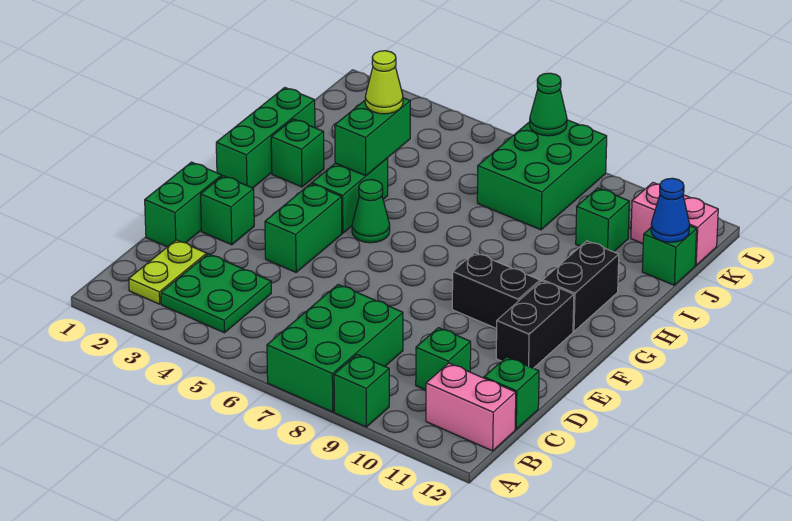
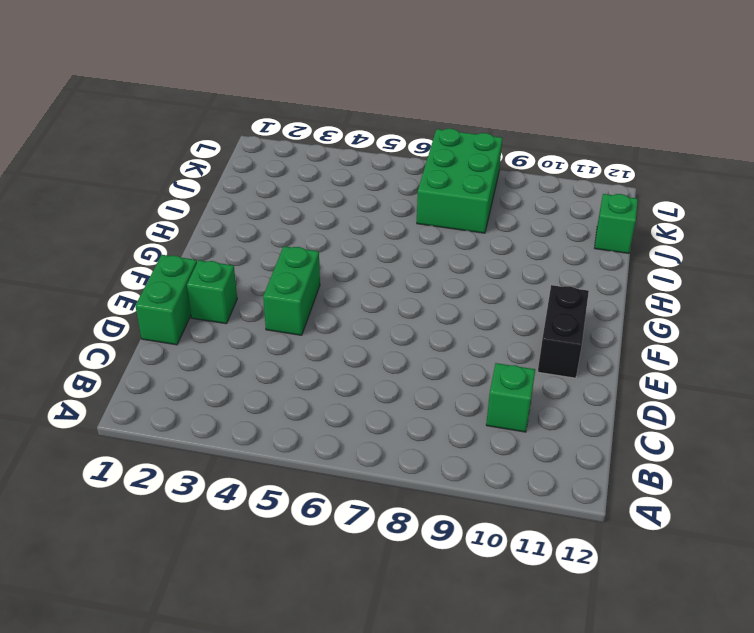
none -> green brick A7:C8 level 1
none -> green brick A9 level 1
none -> lime plate B2:C2 level 1

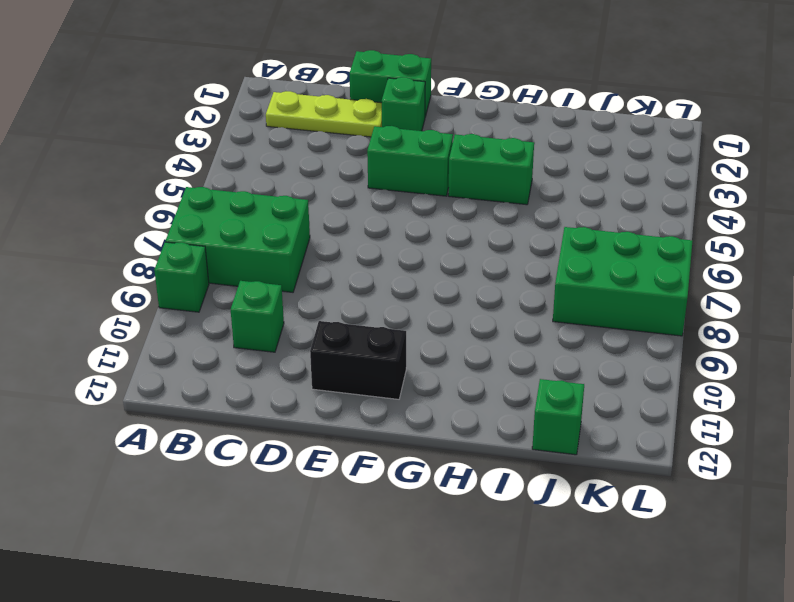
lime plate B2:D2 level 1 -> lime plate B2:C2 level 1
none -> green plate B3:C4 level 1
none -> pink brick B11:B12 level 1
none -> green brick C12 level 1

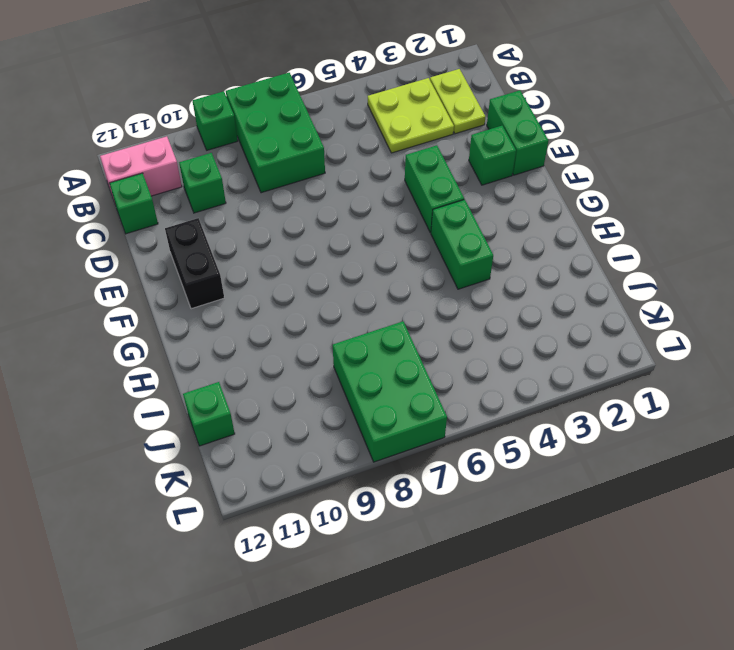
lime plate B3:C4 level 1 -> green plate B3:C4 level 1
none -> black brick F9:F10 level 1
none -> green brick G1:I1 level 1
none -> green cone G5 level 1

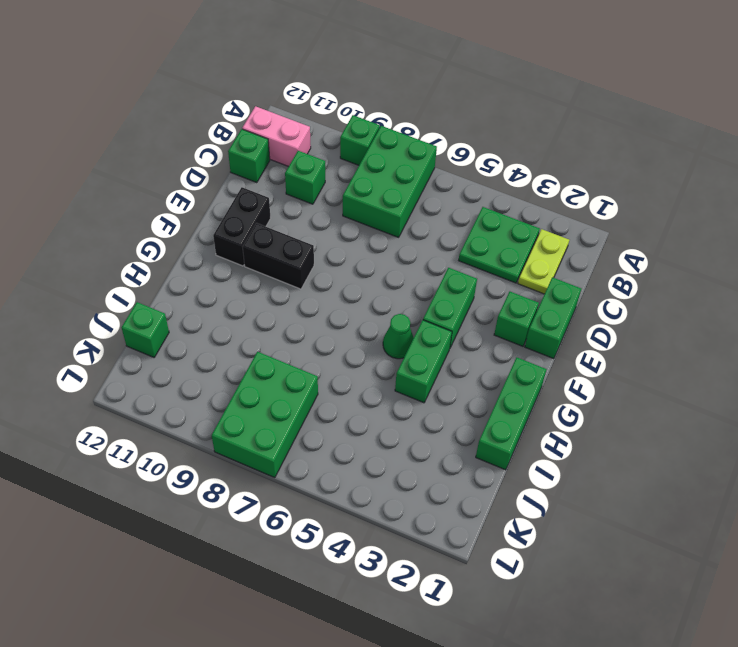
none -> black brick G11:H11 level 1
none -> green brick H2 level 1
none -> green brick J10 level 1

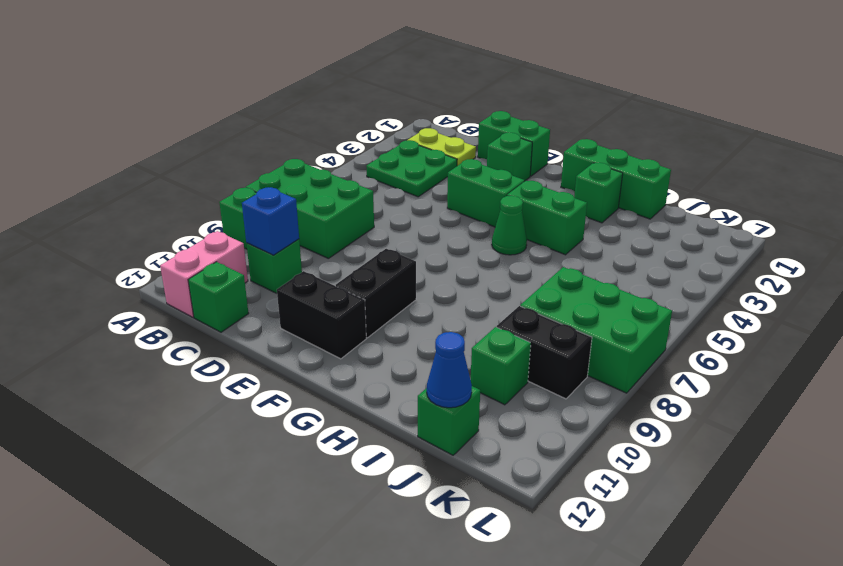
blue brick C10 level 2 -> none
black brick J9:K9 level 1 -> black brick G11:H11 level 1
none -> pink brick K11:K12 level 1
none -> green brick H4:I4 level 2
none -> green cone L7 level 2

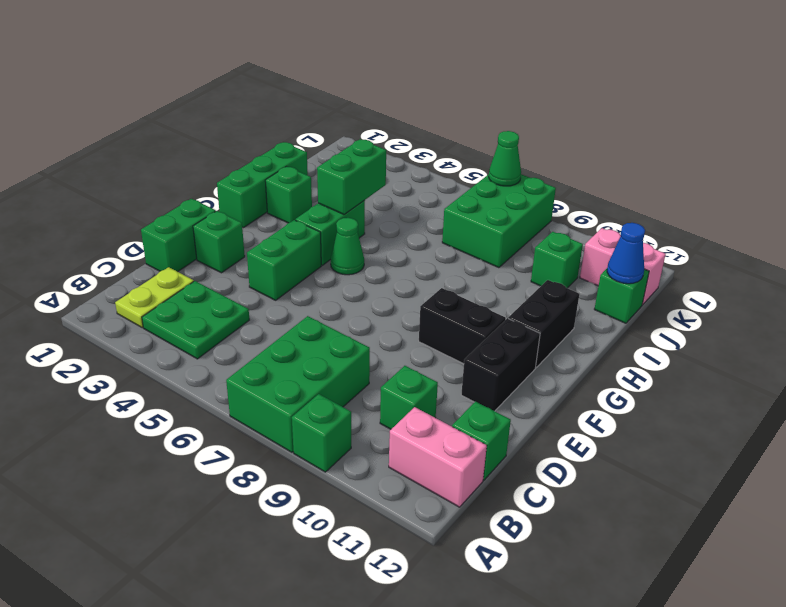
none -> lime cone I4 level 3

